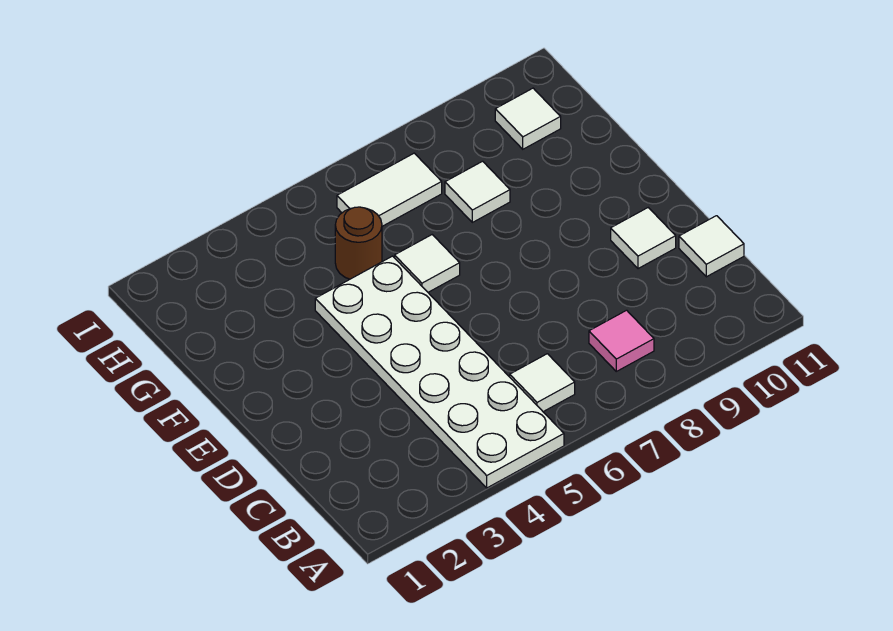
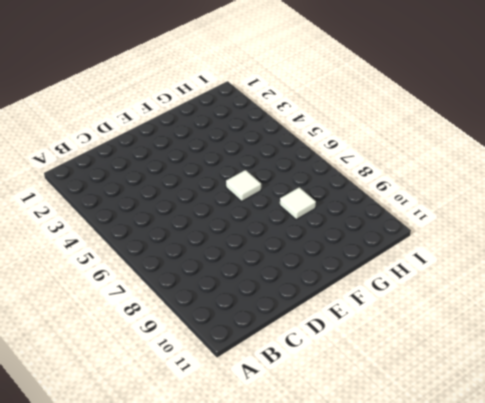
none -> white plate A4:F5 level 1
none -> white tile B6 level 1

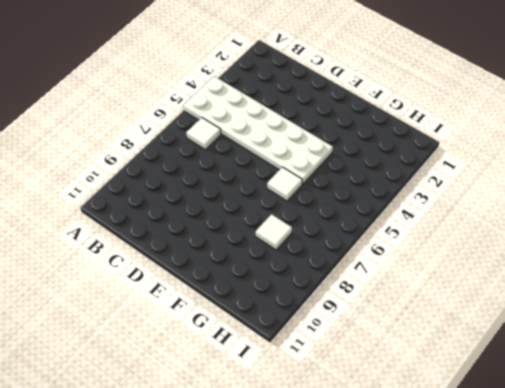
none -> pink tile B8 level 1
none -> white tile C11 level 1

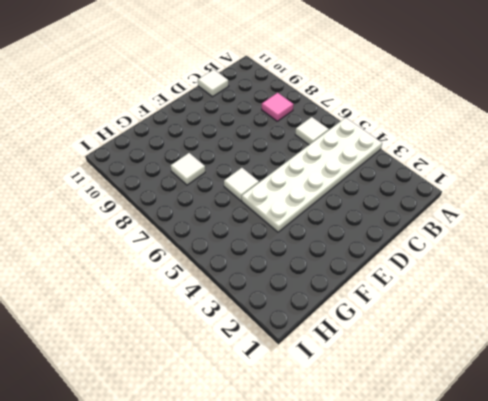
none -> white tile D10 level 1
none -> brown round brick G5 level 1

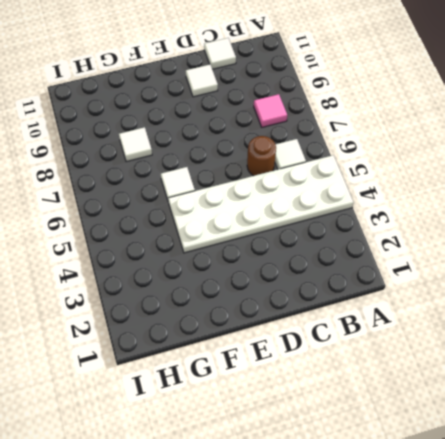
brown round brick C6 level 1 -> brown round brick G5 level 1
none -> white tile H6:H7 level 1
none -> white tile H10 level 1

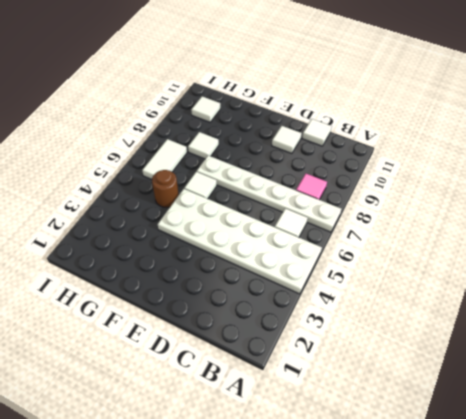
white plate A7:F7 level 1 -> none

